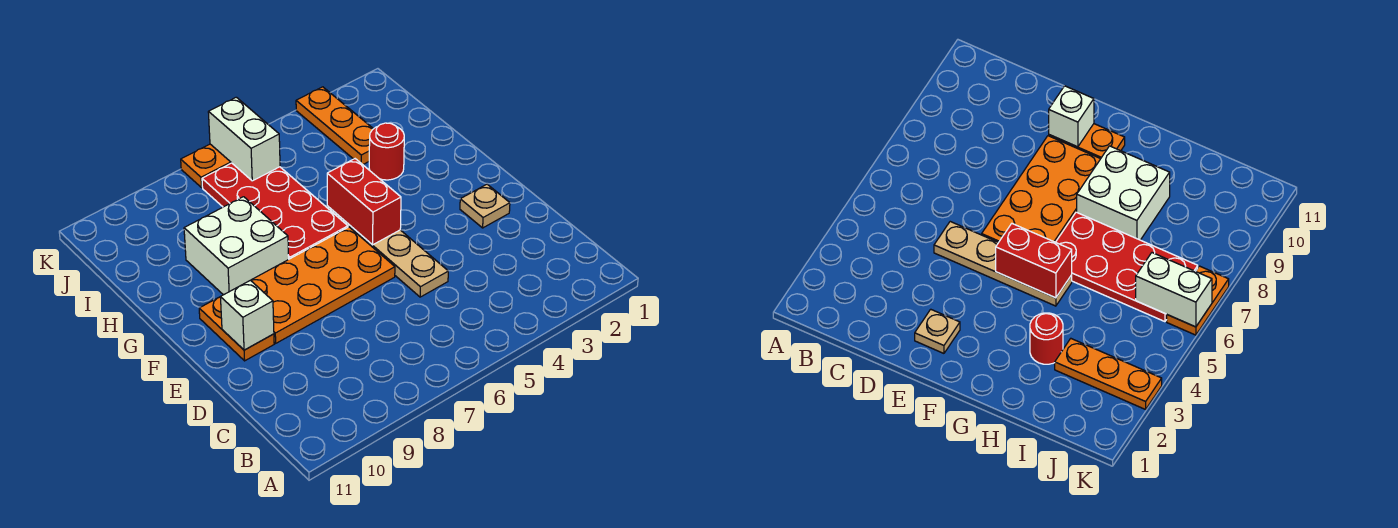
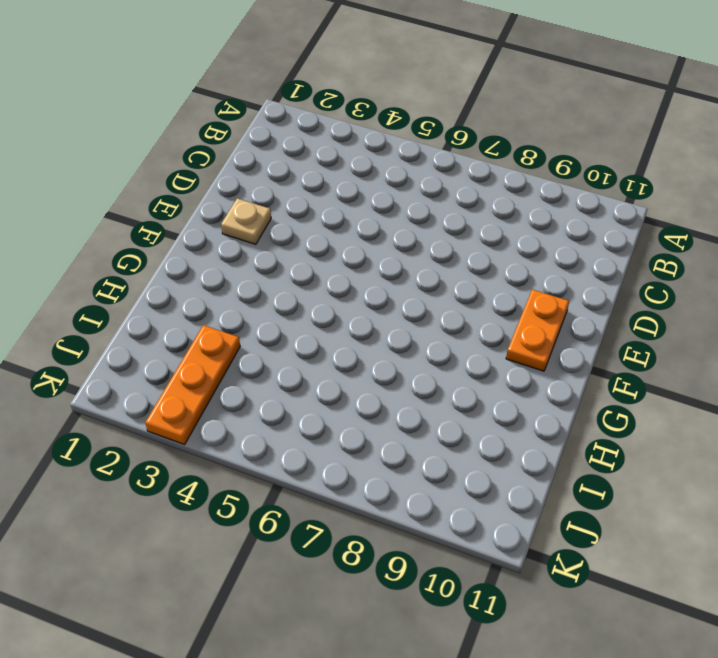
none -> tan plate D5:G5 level 1
none -> orange plate E6:F9 level 1
none -> red plate G6:J7 level 1

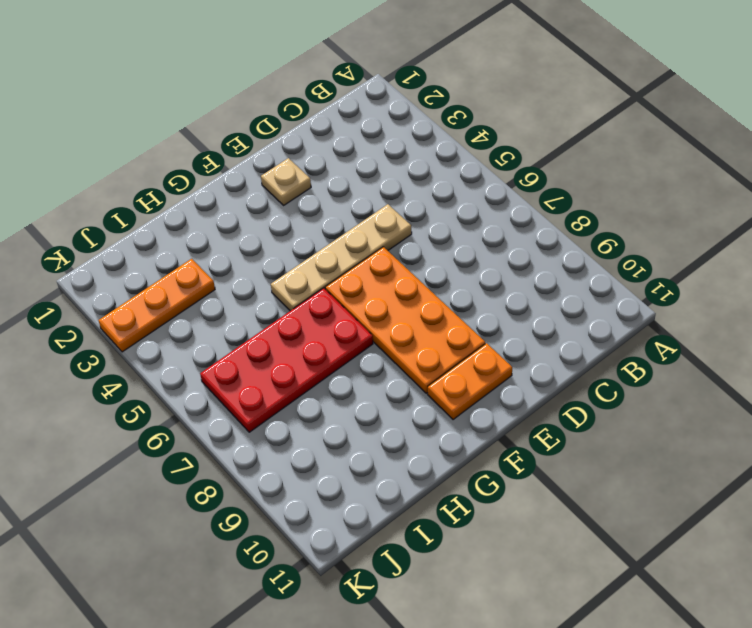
none -> white brick G8:H9 level 1
none -> red round brick H3 level 1
none -> orange plate K6:K7 level 1

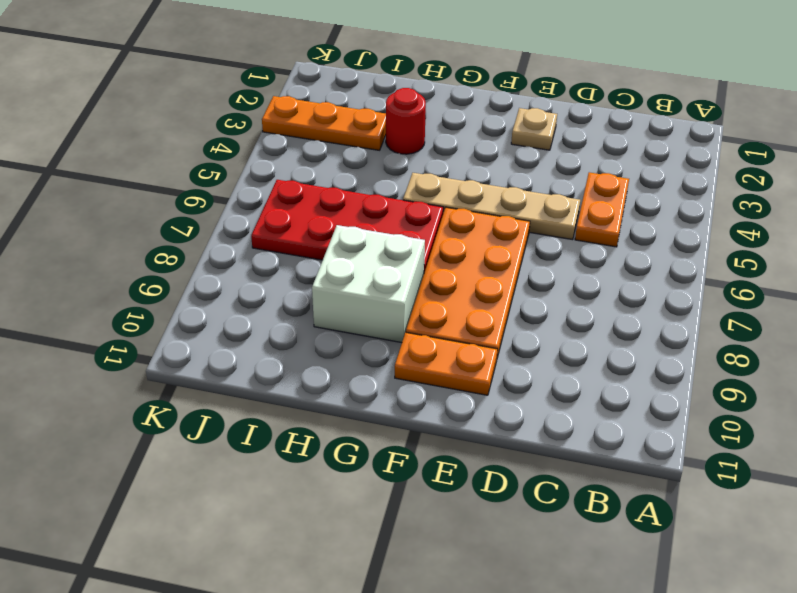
orange plate C4:C5 level 1 -> orange plate K6:K7 level 1
none -> white brick E10 level 2
none -> red brick F5:G5 level 2
none -> white brick J6:K6 level 2

